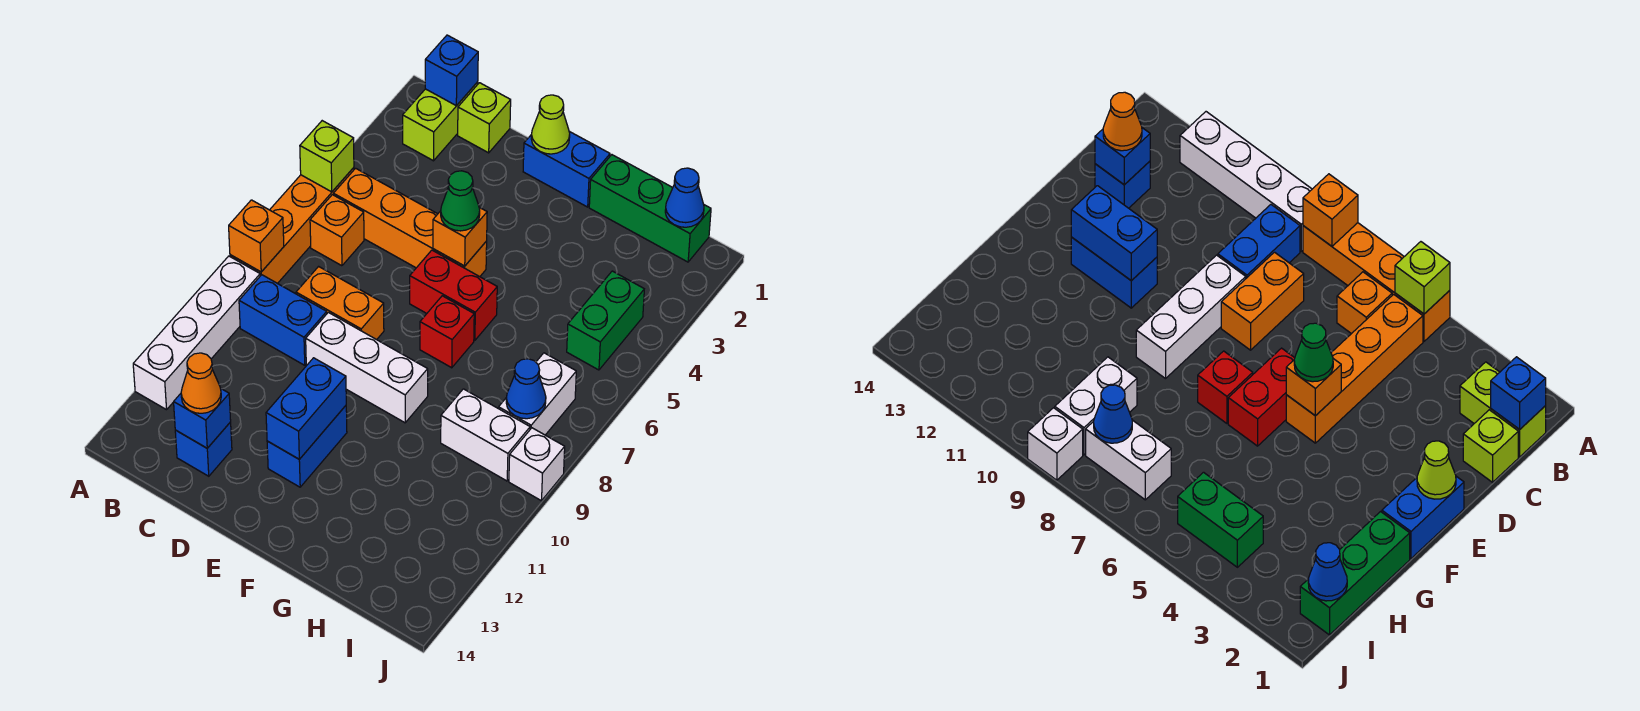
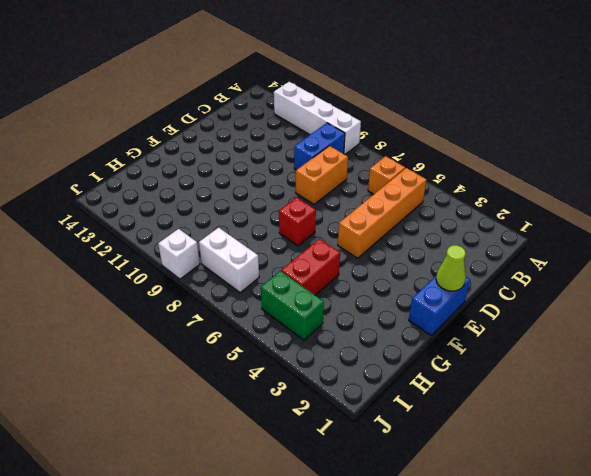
red brick G5:H5 level 1 -> red brick E6:F6 level 1
none -> orange brick A5:A8 level 1
none -> lime brick B1:B2 level 1
none -> lime brick C1 level 1
none -> blue brick C13 level 1

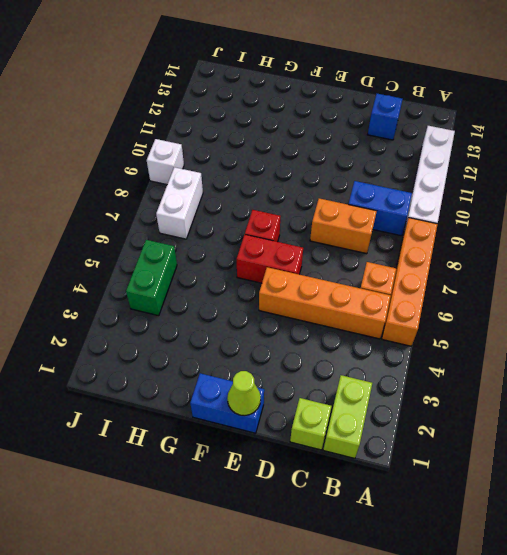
none -> white brick D9:F9 level 1
none -> blue brick E11:E12 level 1
none -> green brick G1:I1 level 1
none -> white brick H9:I9 level 1

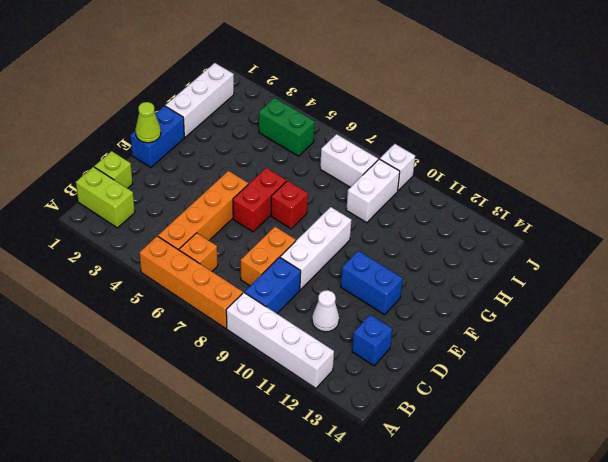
white cone C11 level 1 -> none
white brick G1:I1 level 1 -> green brick G1:I1 level 1
none -> lime brick A5 level 2
none -> orange brick A8 level 2
none -> blue brick B1 level 2
none -> blue brick C13 level 2

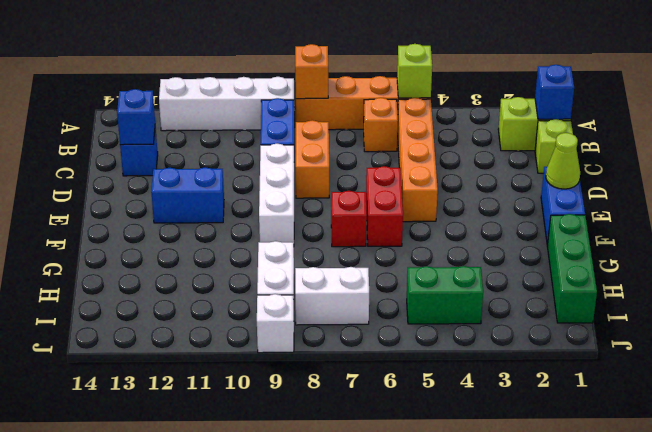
none -> orange brick E5 level 2
none -> blue brick E11:E12 level 2
none -> blue cone I1 level 2
none -> blue cone I8 level 2

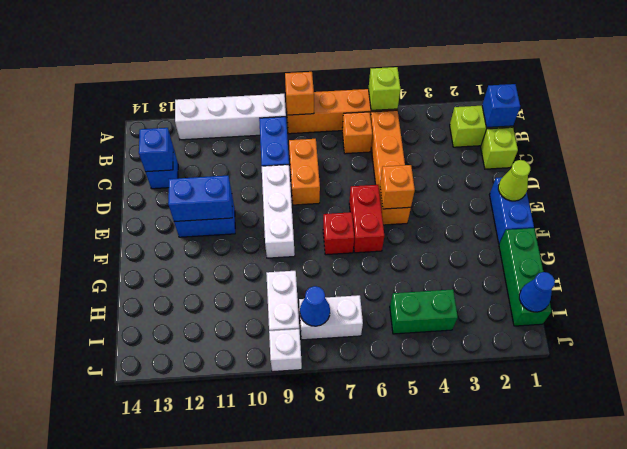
none -> orange cone C13 level 3
none -> green cone E5 level 3

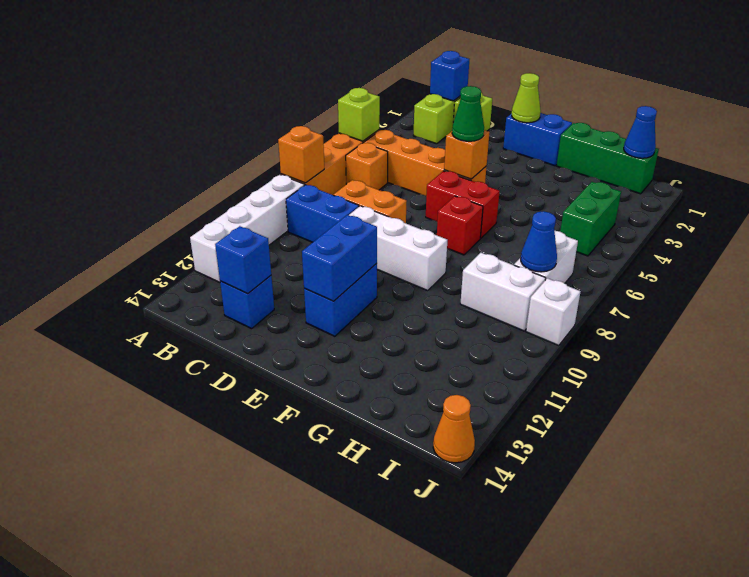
orange cone J14 level 1 -> orange cone C13 level 3

